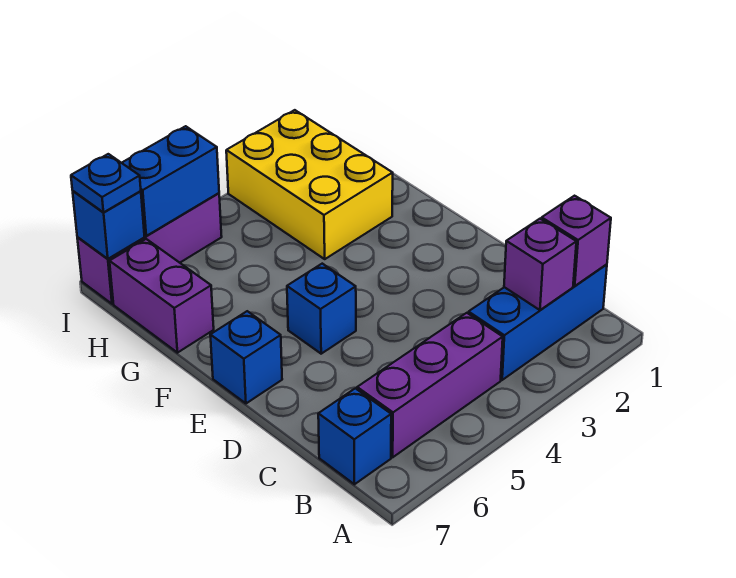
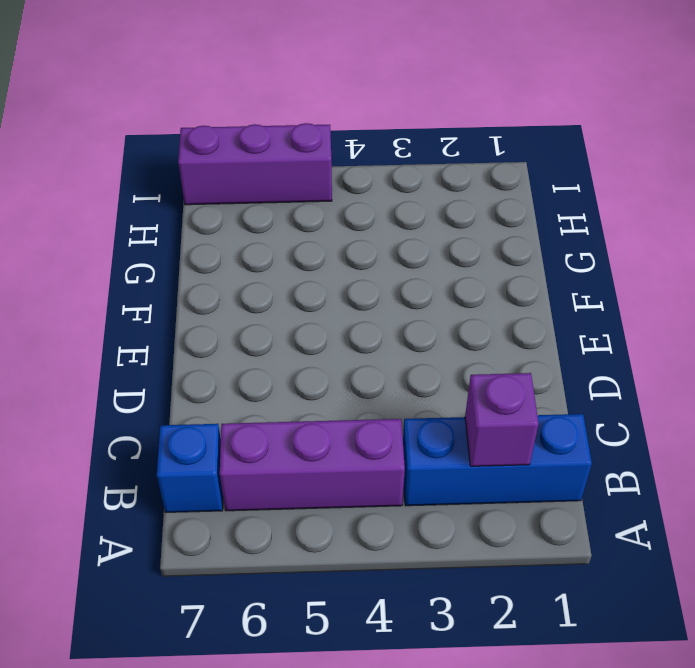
none -> blue brick E5 level 1
none -> blue brick E7 level 1
none -> yellow brick G2:I3 level 1

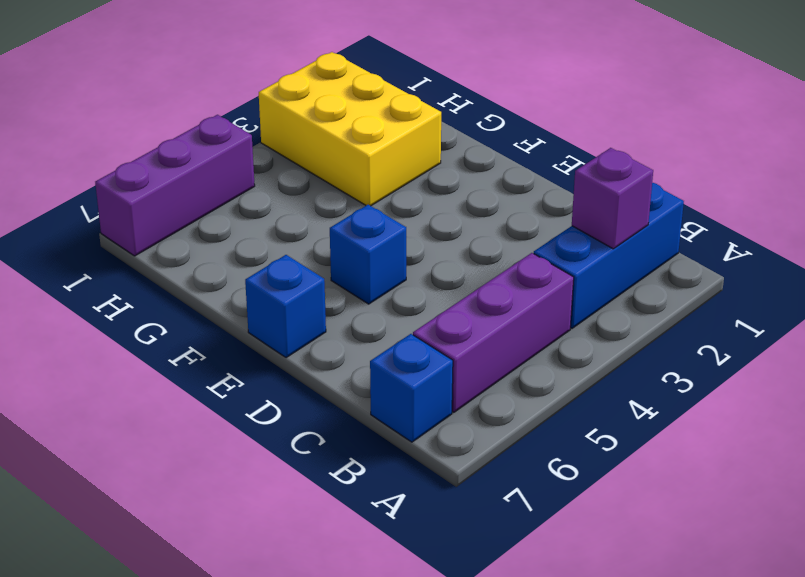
none -> purple brick G7:H7 level 1
none -> purple brick B1 level 2
none -> blue brick I5:I6 level 2

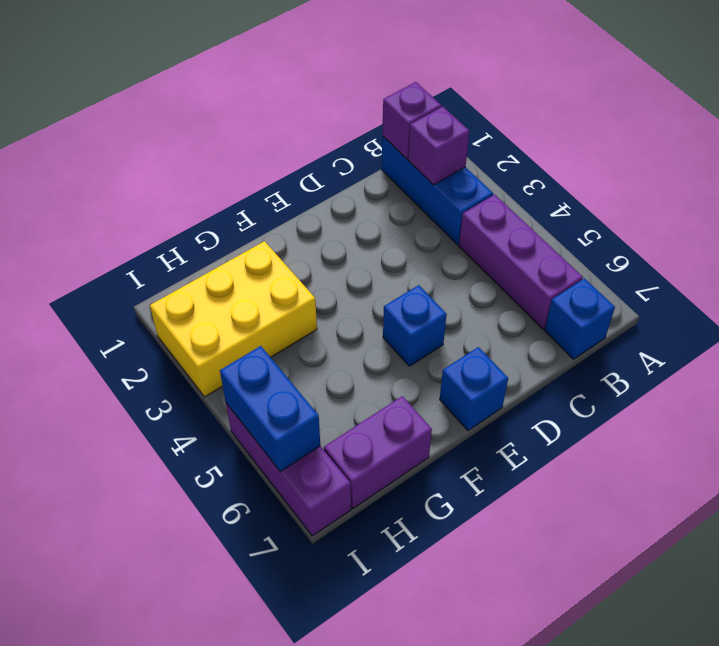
none -> blue brick I7 level 2
none -> blue plate I7 level 3

